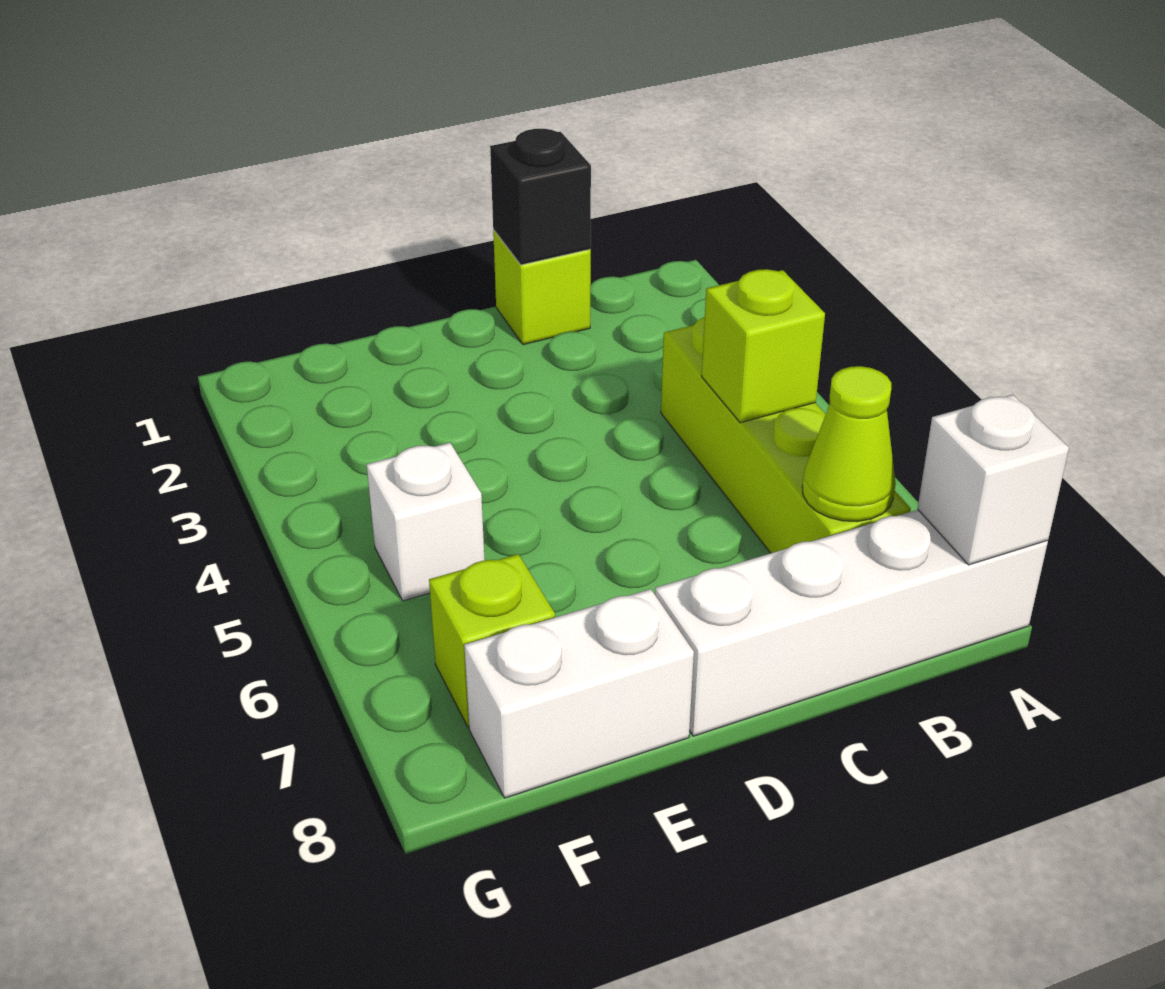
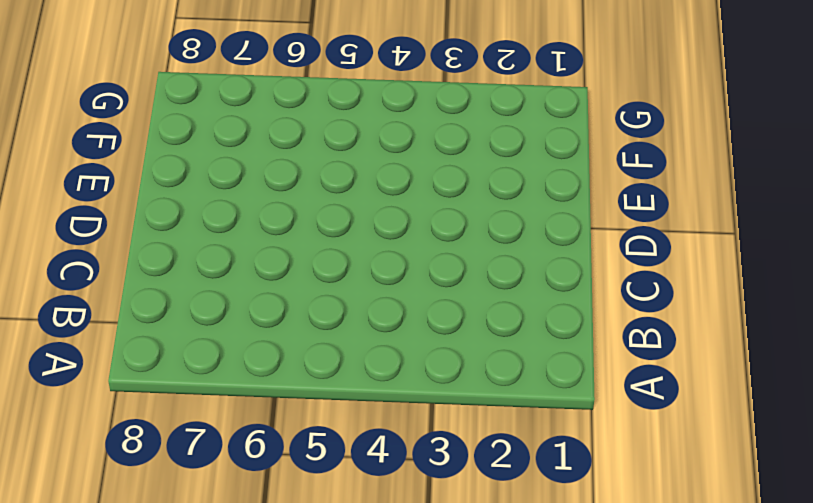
none -> white brick A8:D8 level 1
none -> lime brick B4:B7 level 1

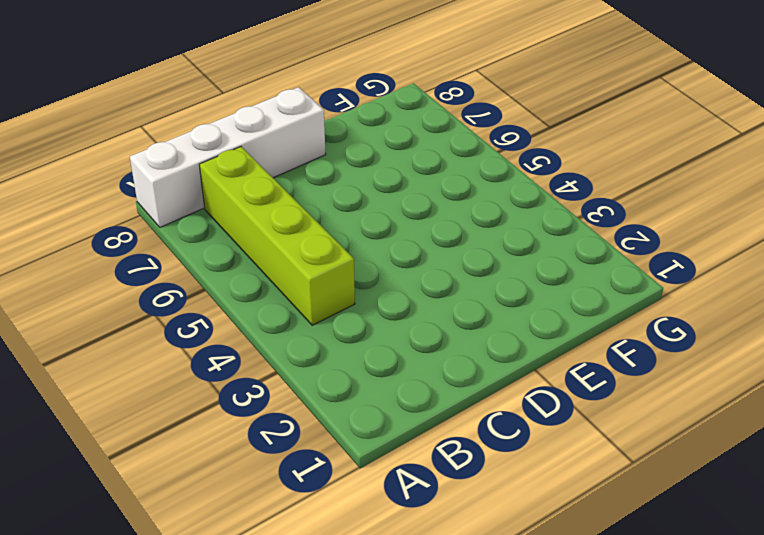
none -> lime brick C1 level 1
none -> white brick E8:F8 level 1

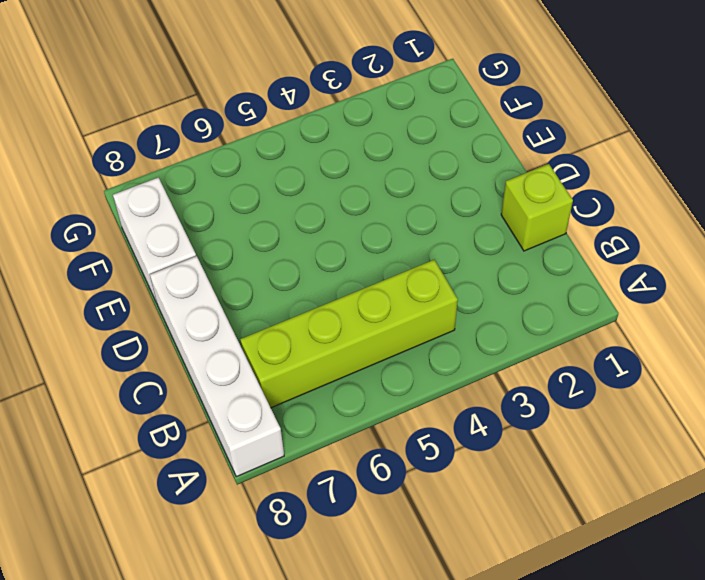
none -> white brick F5 level 1
none -> lime brick F7 level 1

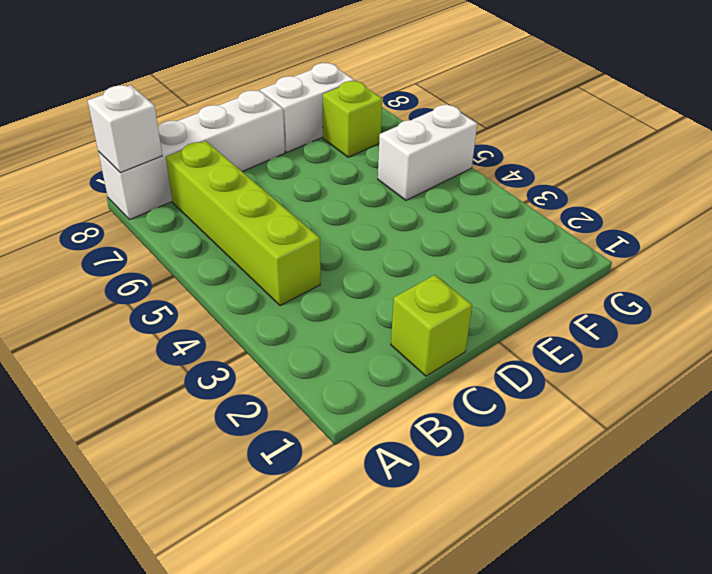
white brick F5:G5 level 1 -> white brick F5 level 1
none -> lime brick B5 level 2
none -> lime cone B7 level 2

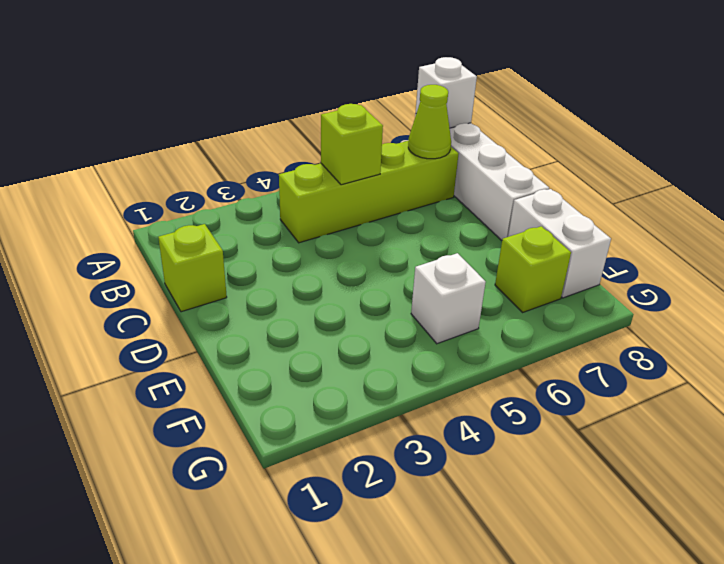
none -> black brick C1 level 2

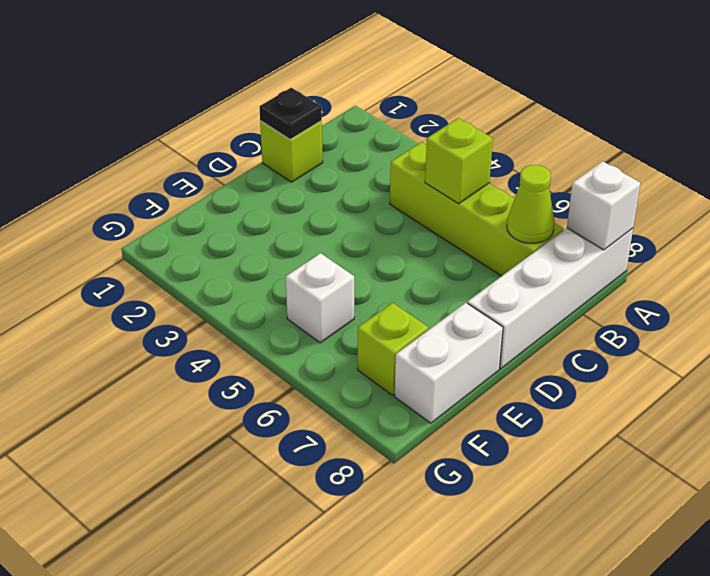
black plate C1 level 2 -> black brick C1 level 2

